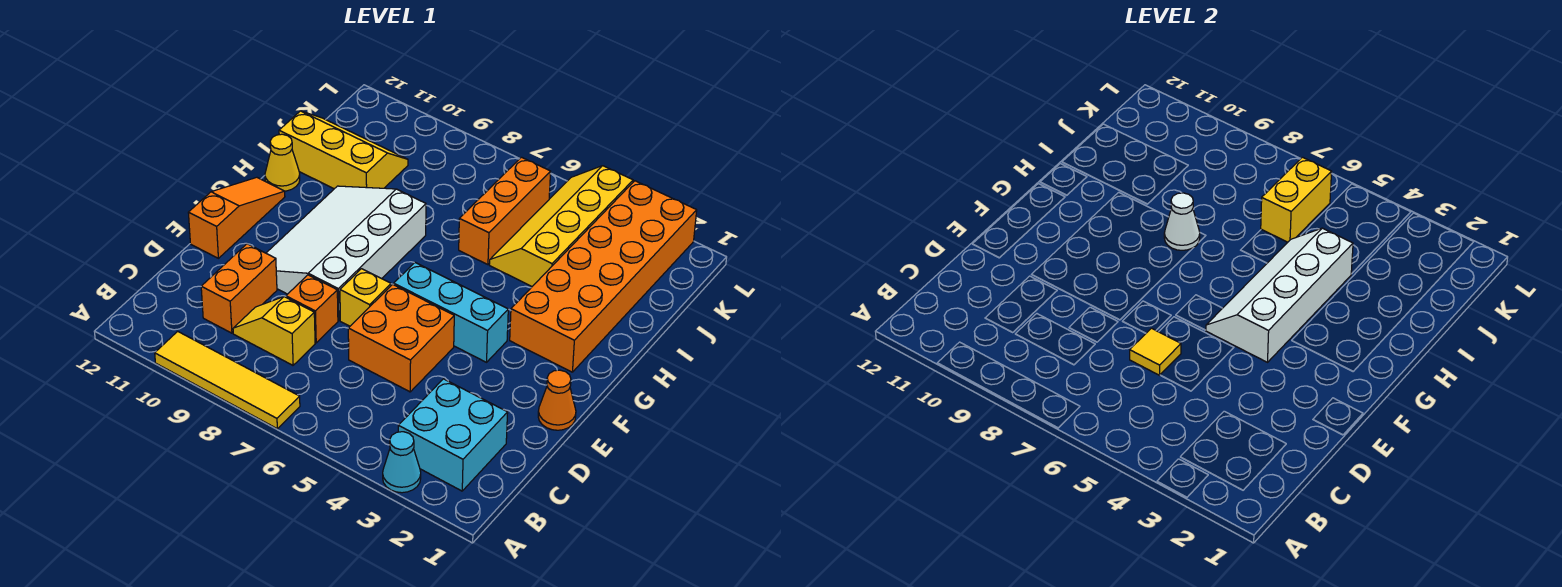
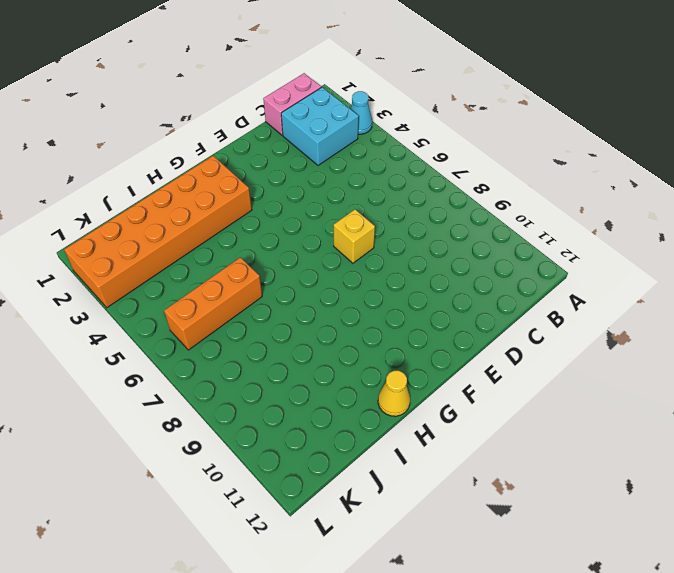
pink brick B1:C1 level 1 -> none
none -> yellow tile A7:A10 level 1
none -> yellow slope C8:C9 level 1 top 8
none -> orange brick C10:D10 level 1

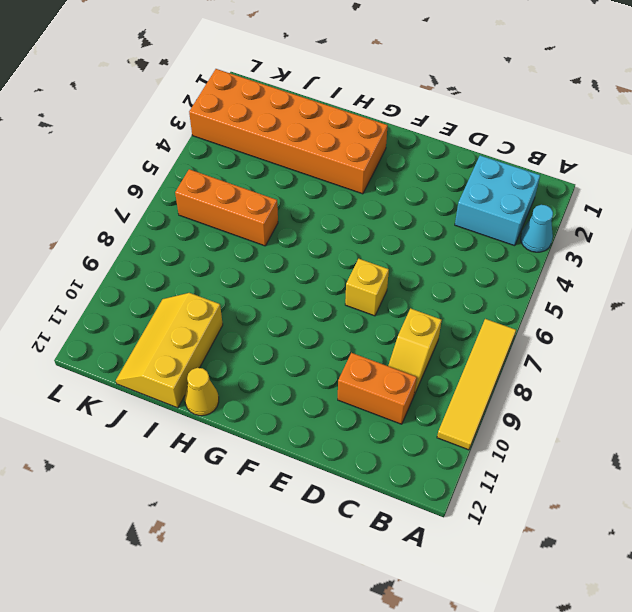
none -> orange brick D5:E6 level 1
none -> orange brick D8 level 1
none -> orange cone E1 level 1

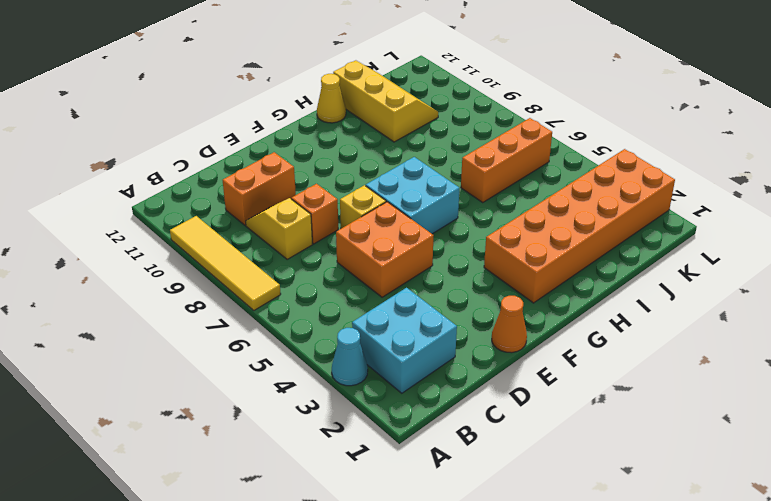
cyan brick F6:G7 level 1 -> cyan brick F4:F6 level 1
none -> white slope E8:H10 level 1 top 8
none -> orange slope E12:G12 level 1 top E
none -> yellow slope I4:L5 level 1 top 4

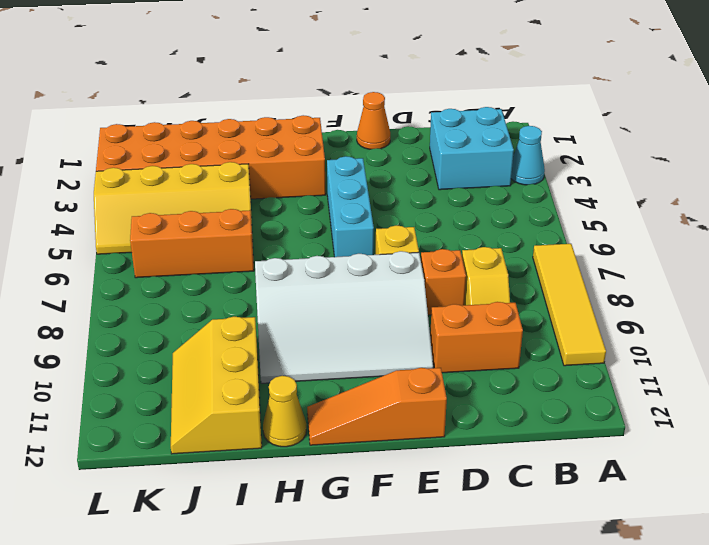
none -> orange brick D5:E6 level 1
none -> yellow tile D6 level 2
none -> white slope F4:I5 level 2 top 4

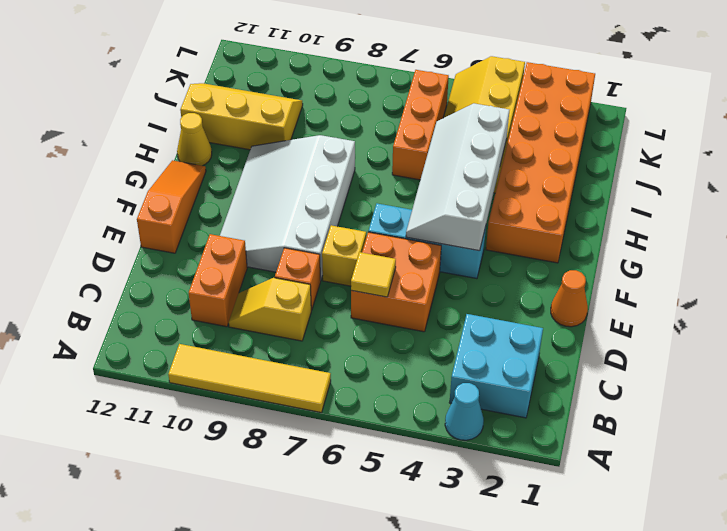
none -> white cone H8 level 2
none -> yellow brick J6:K6 level 2

